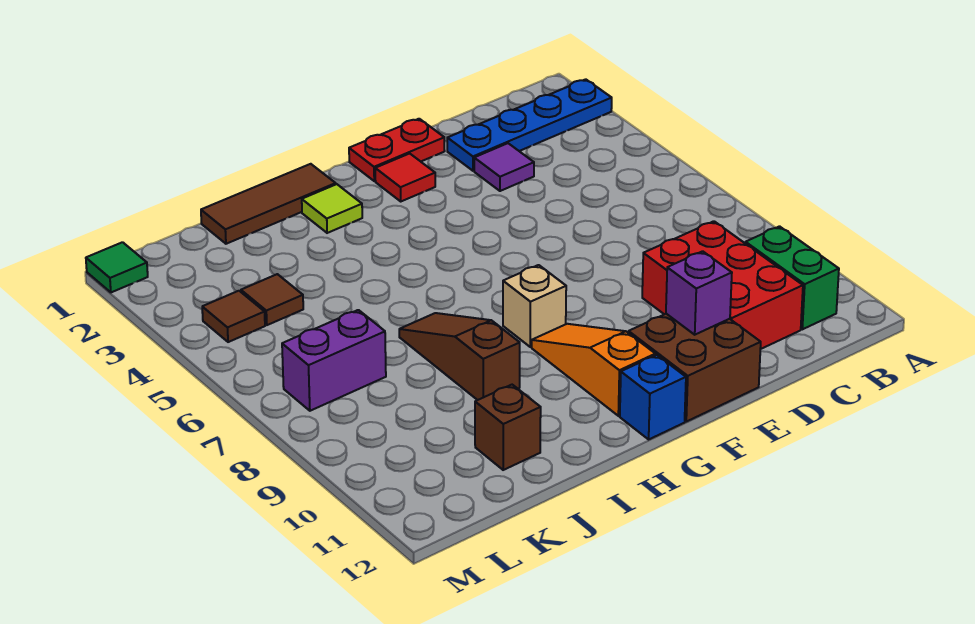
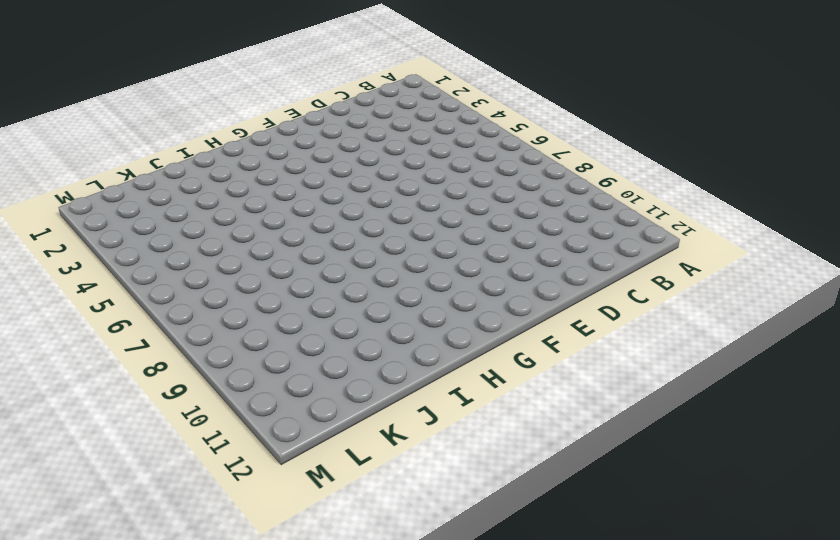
none -> blue plate A2:D2 level 1
none -> green brick B10:B11 level 1
none -> red brick C9:D11 level 1

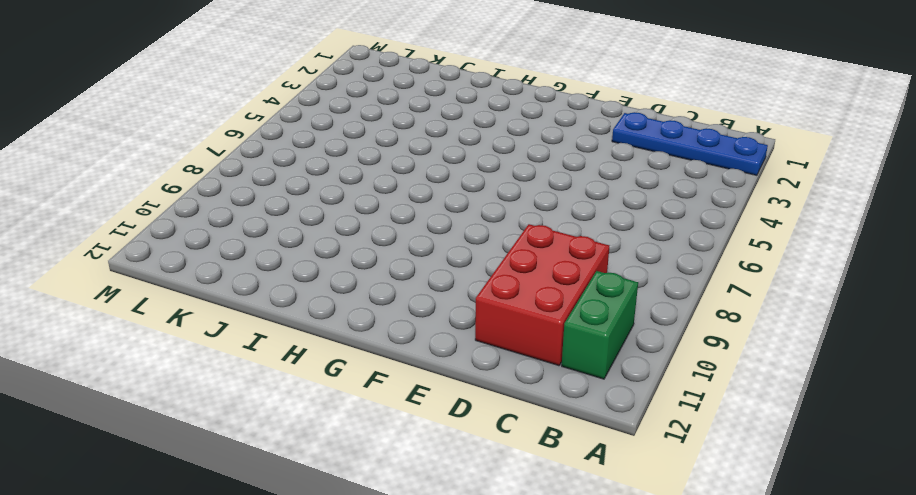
none -> purple tile D3 level 1
none -> red plate E1:F1 level 1
none -> brown brick E11:F12 level 1

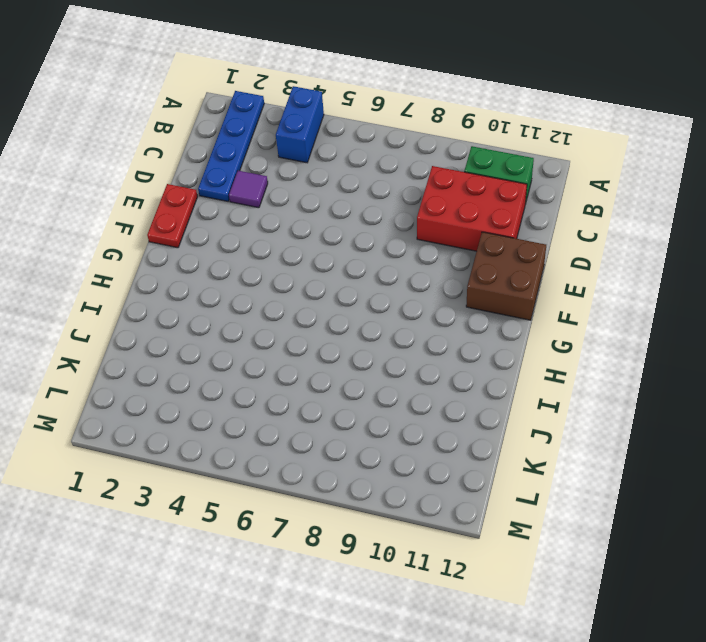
blue brick A4:B4 level 1 -> none
none -> red tile F2 level 1
none -> tan brick G8 level 1
none -> orange slope G9:G11 level 1 top 11

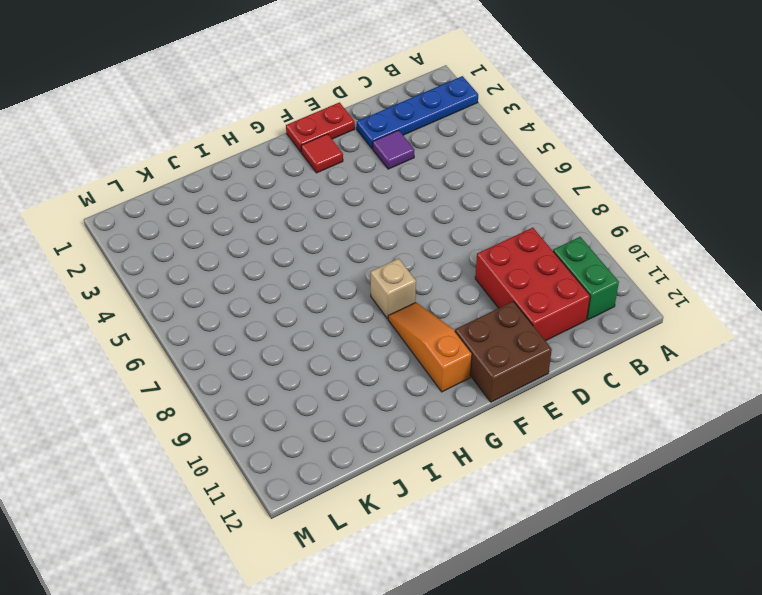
none -> blue brick G12 level 1
none -> brown tile H1:J1 level 1
none -> lime tile H2 level 1

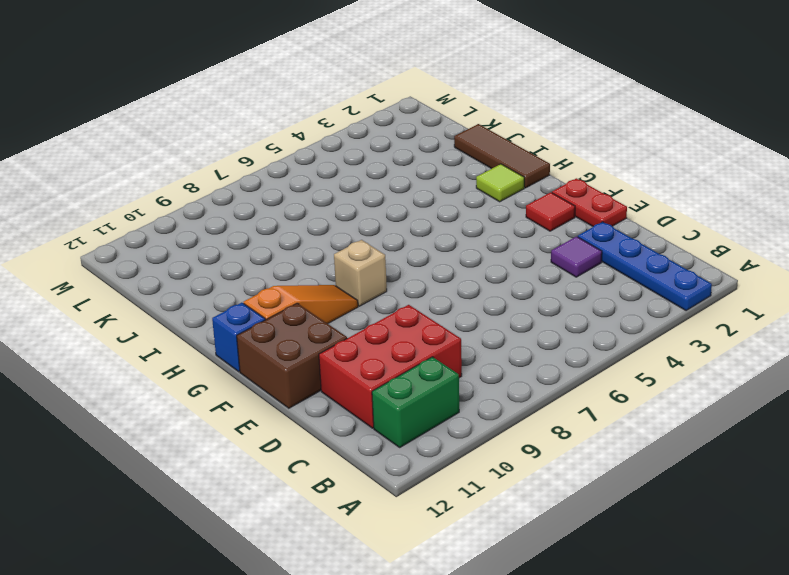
none -> brown slope I7:I9 level 1 top 9
none -> brown brick J11 level 1
none -> brown tile K4 level 1

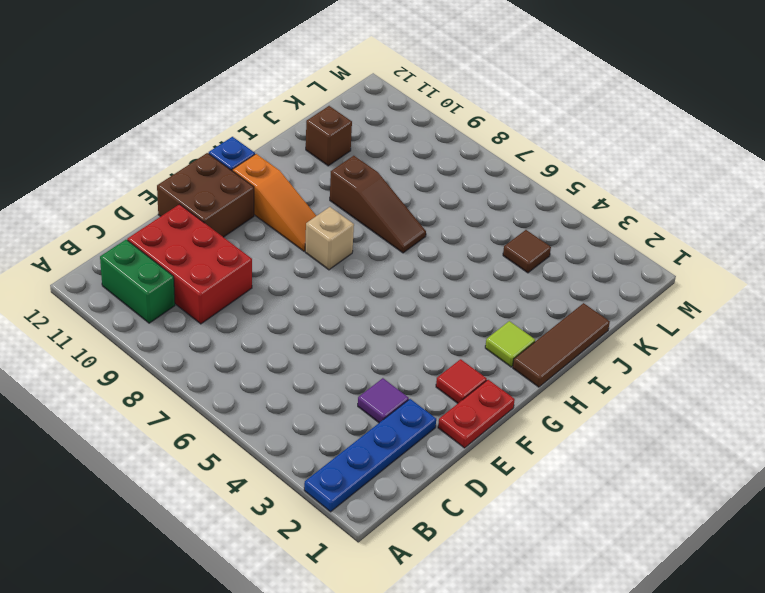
none -> purple brick K7:L7 level 1
none -> brown tile L4 level 1
none -> green tile M1 level 1

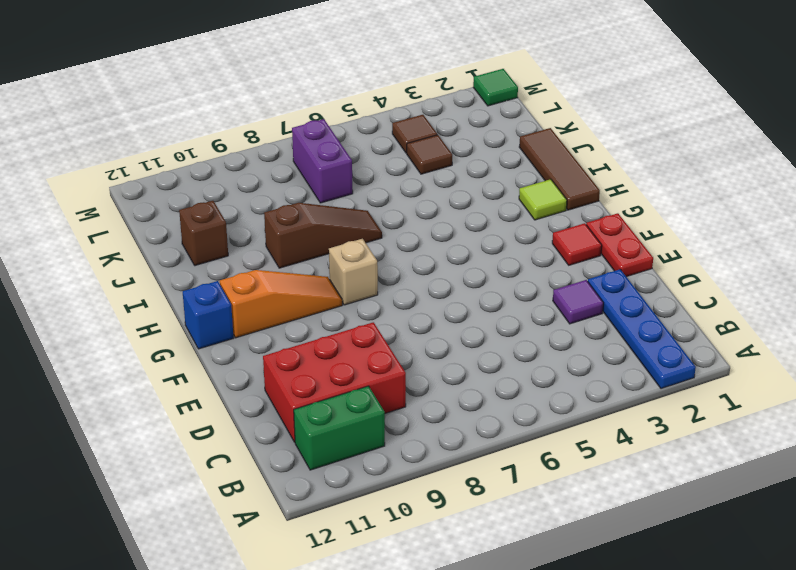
none -> brown brick E11:F12 level 1
none -> purple brick E11 level 2

